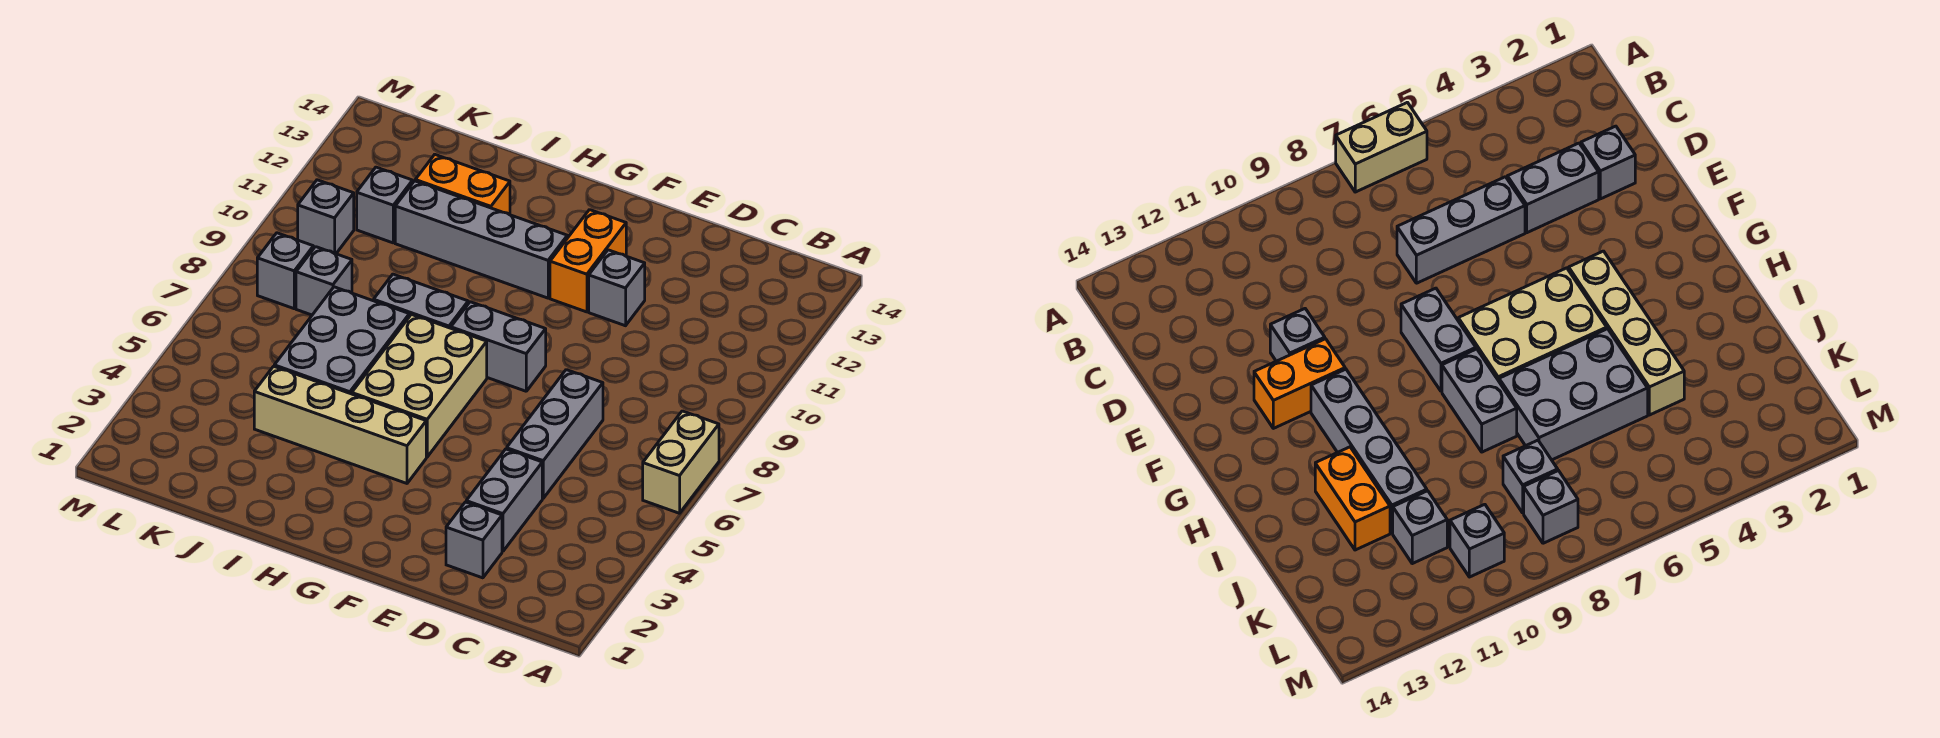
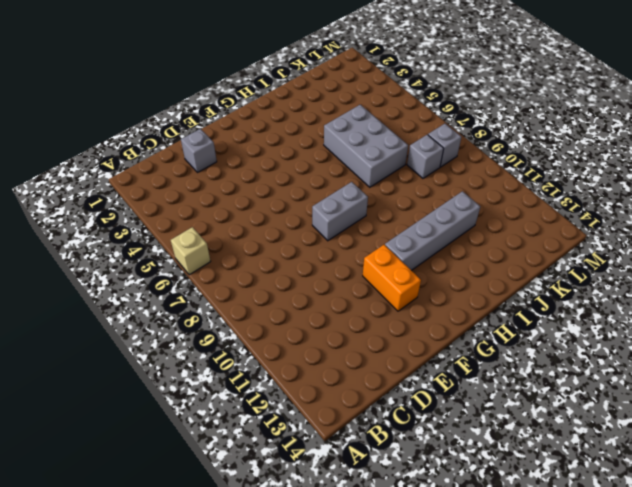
tan brick A6 level 1 -> tan brick A6:A7 level 1
none -> grey brick D3:D4 level 1
none -> grey brick D5:D7 level 1
none -> grey brick E11 level 1

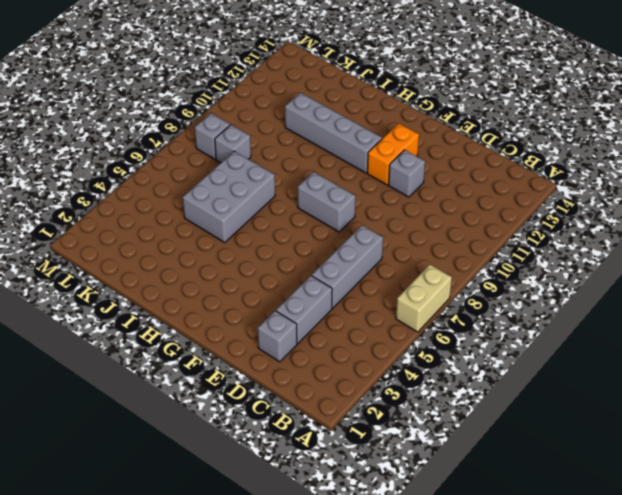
none -> tan brick G4:J4 level 1
none -> tan brick G5:H7 level 1
none -> grey brick H8:I8 level 1

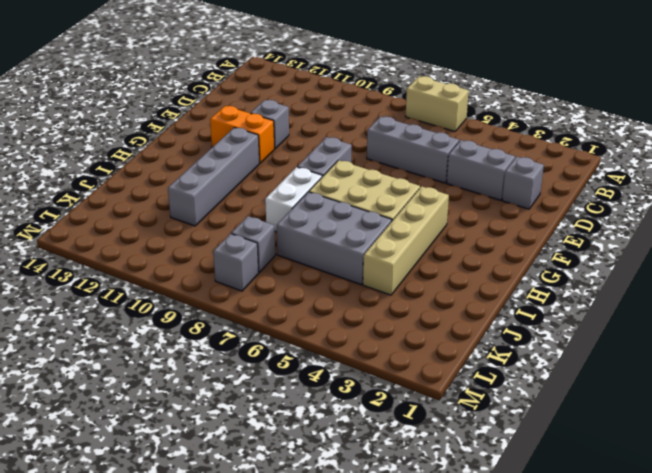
white brick H8:I8 level 1 -> grey brick H8:I8 level 1
none -> orange brick I12:J12 level 1
none -> grey brick K11 level 1
none -> grey brick L10 level 1

